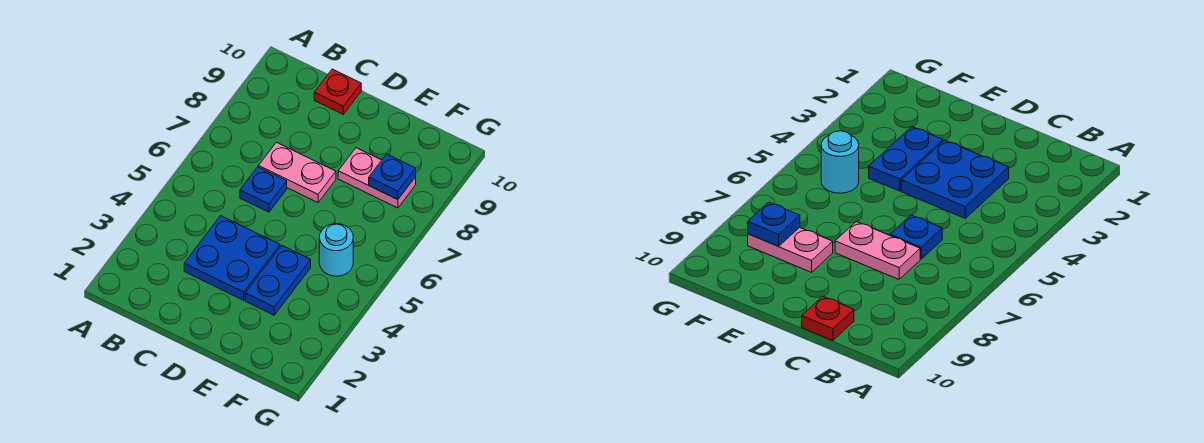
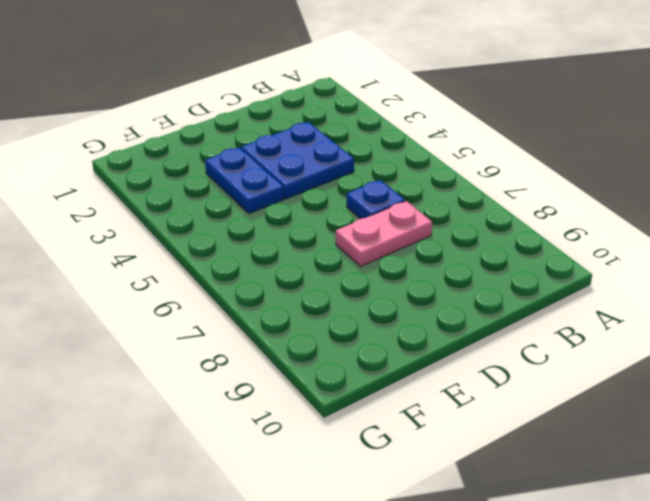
none -> red plate C10 level 1
none -> pink plate E8:F8 level 1

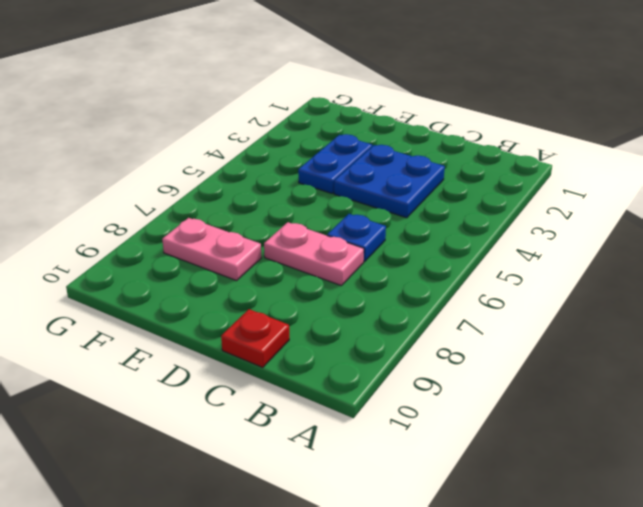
none -> cyan round brick F5 level 1
none -> blue plate F8 level 2

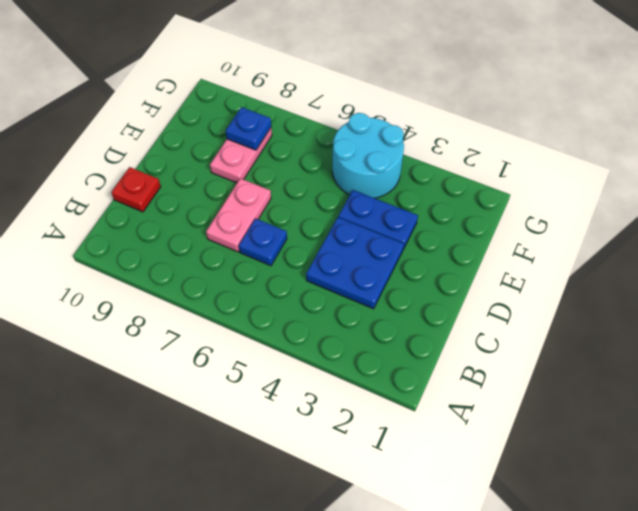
cyan round brick F4:G5 level 1 -> cyan round brick F5 level 1

